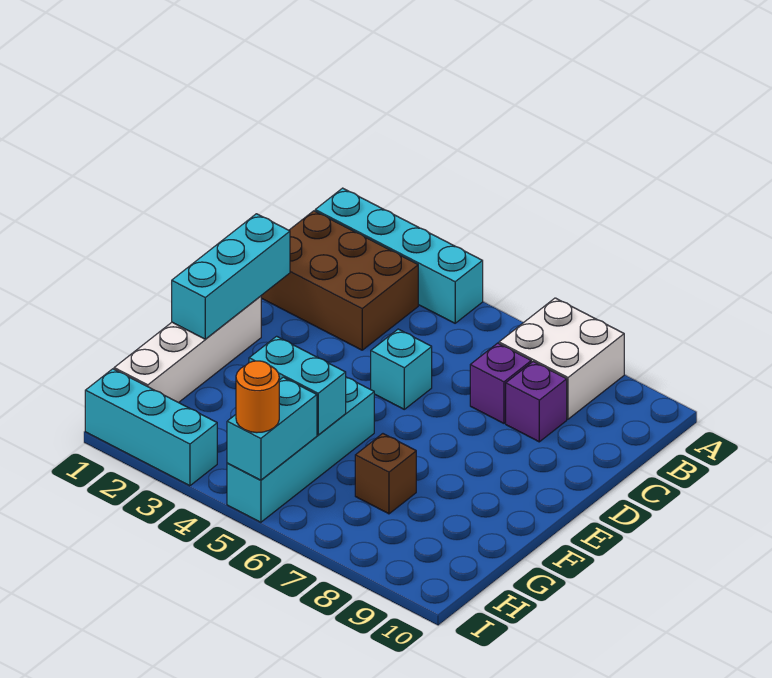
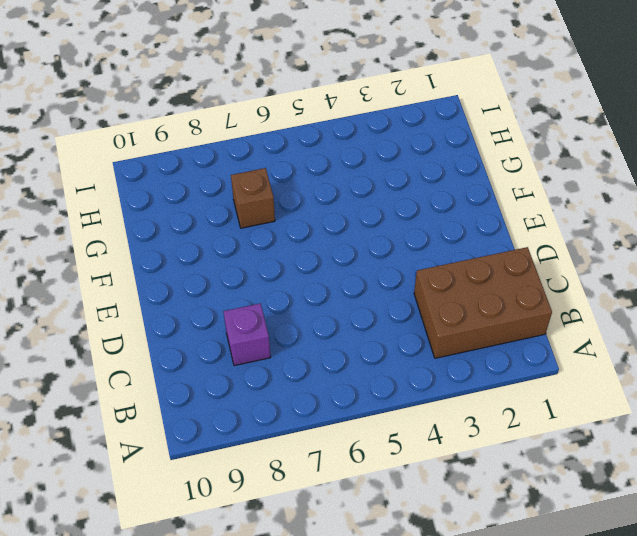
none -> cyan brick A1:A4 level 1
none -> white brick A7:B8 level 1
none -> purple brick C7 level 1

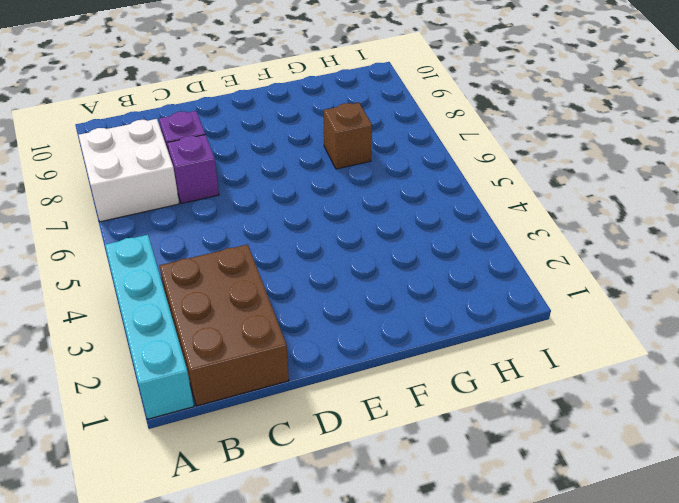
none -> cyan brick D5 level 1
none -> white brick E1:H1 level 1
none -> cyan brick F5:I5 level 1

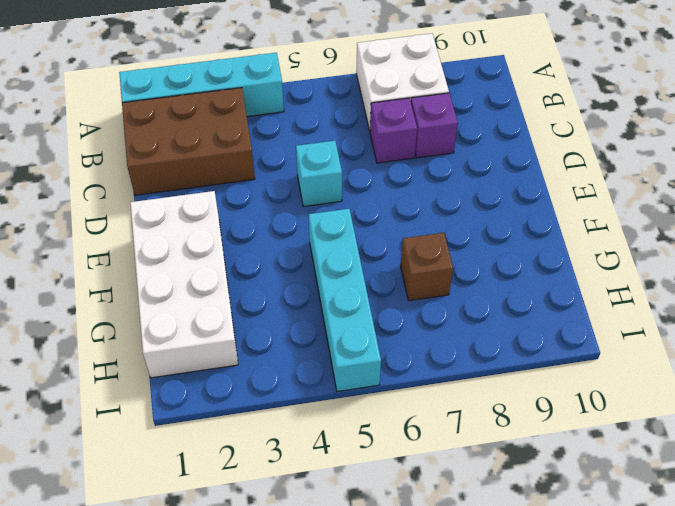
white brick E1:H2 level 1 -> white brick E1:H1 level 1
none -> cyan brick I1:I3 level 1
none -> cyan brick D1:F1 level 2
none -> cyan brick G4:G5 level 2

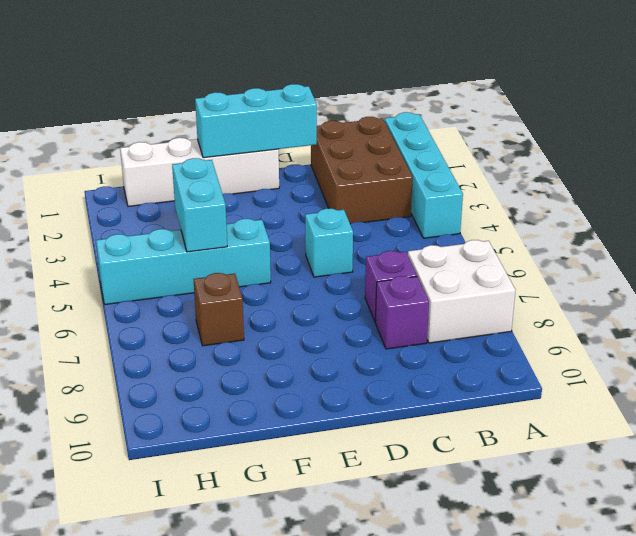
none -> cyan brick I1:I3 level 1
none -> cyan brick H5:I5 level 2
none -> orange round brick I5 level 3

